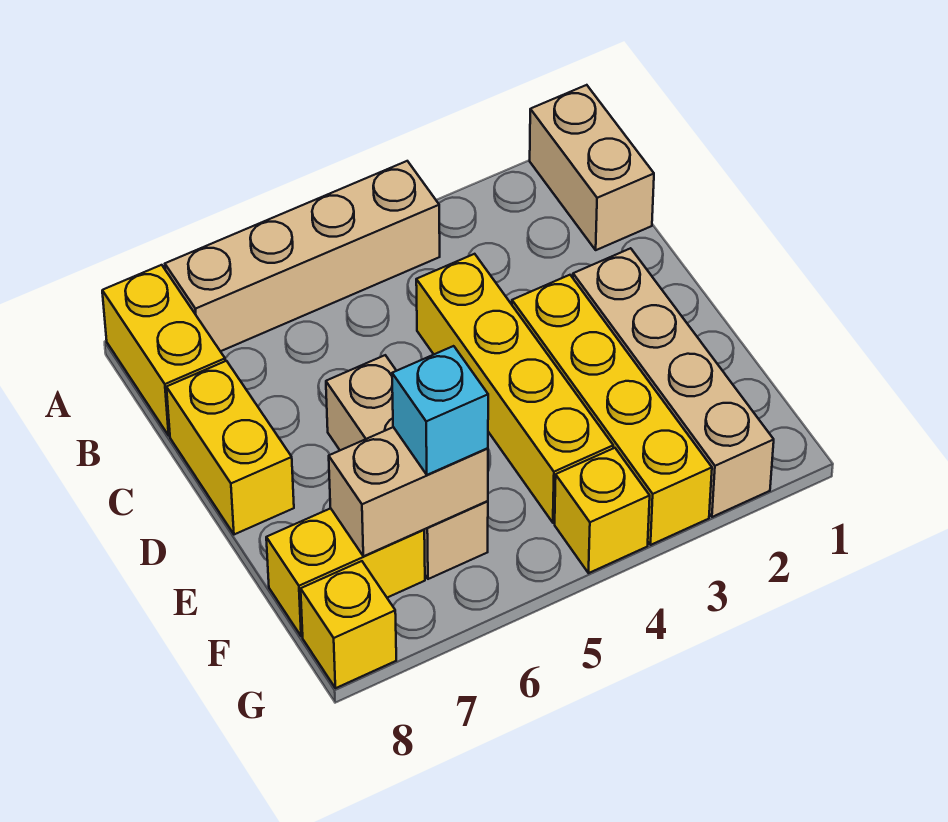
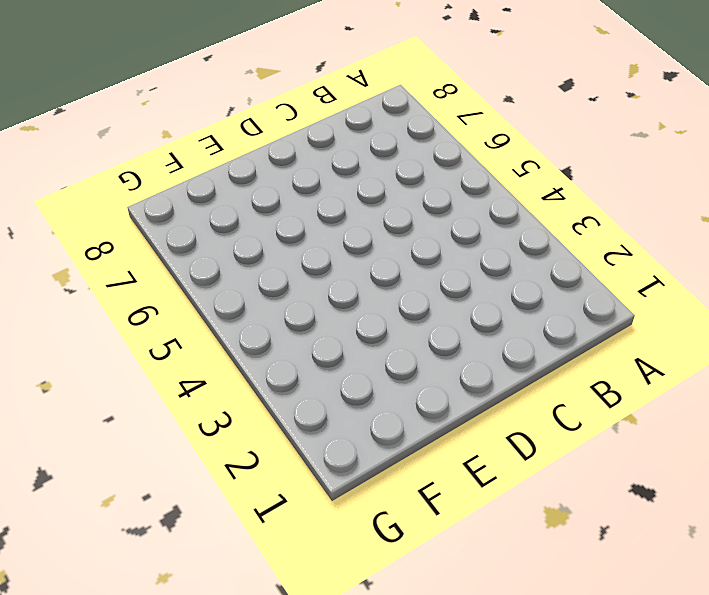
none -> tan brick A1:B1 level 1
none -> tan brick A4:A7 level 1
none -> yellow brick A8:B8 level 1

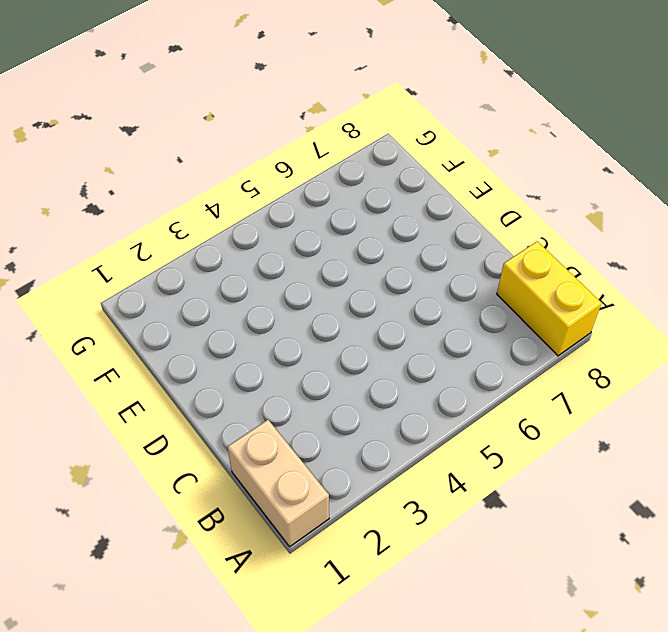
none -> tan brick A4:A7 level 1
none -> yellow brick C4:F4 level 1
none -> yellow brick C8:D8 level 1

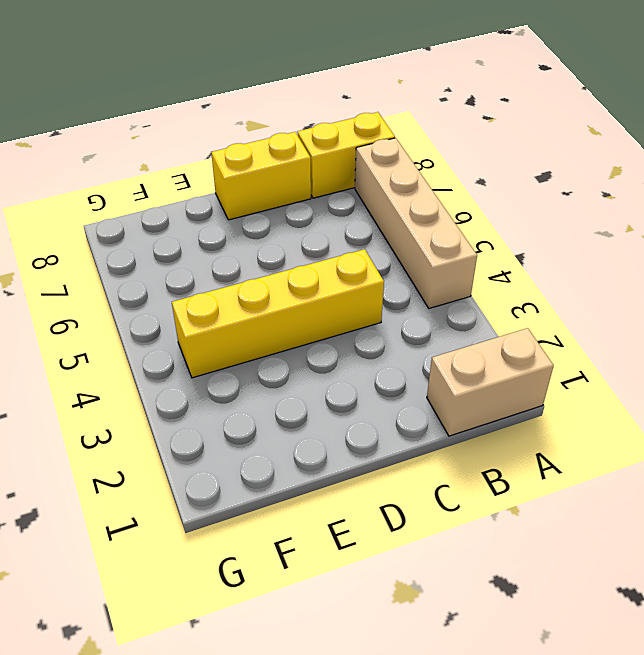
none -> tan brick D2:G2 level 1
none -> yellow brick D3:G3 level 1
none -> tan brick D6:F6 level 1

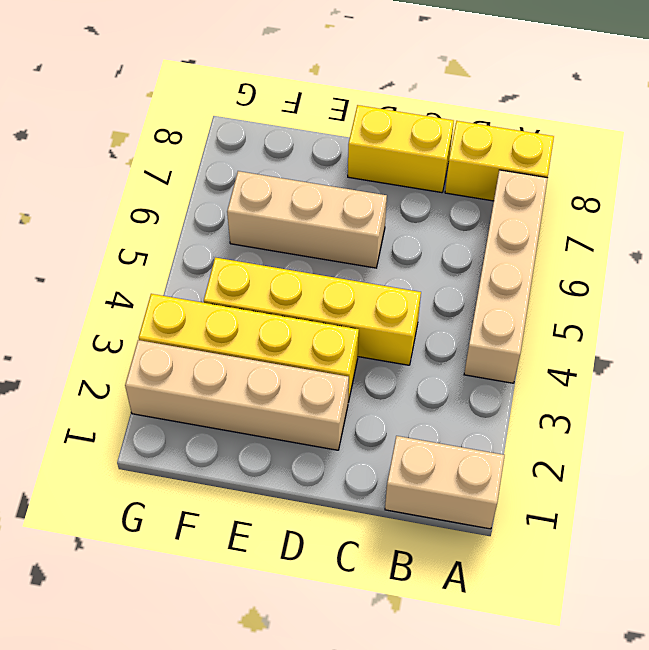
none -> yellow brick F7:F8 level 1
none -> yellow brick G4 level 1
none -> yellow brick G8 level 1

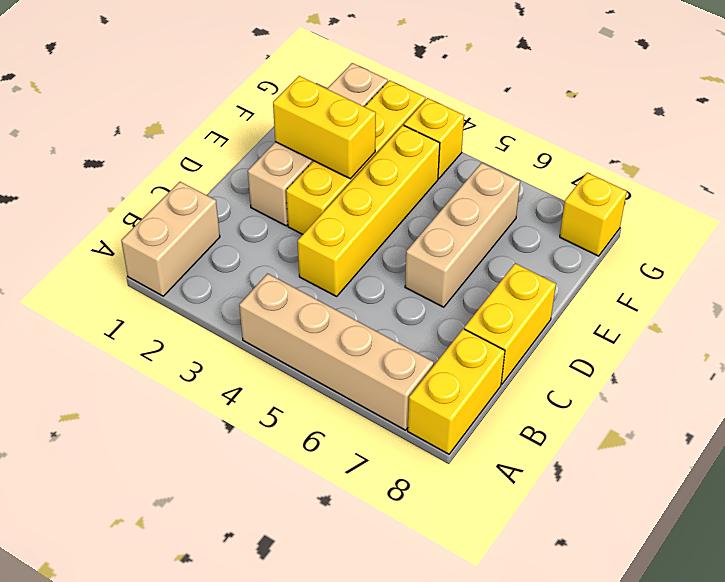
yellow brick E2:E3 level 2 -> yellow brick F7:F8 level 1
none -> tan brick F6:F7 level 2
none -> cyan brick F6 level 3

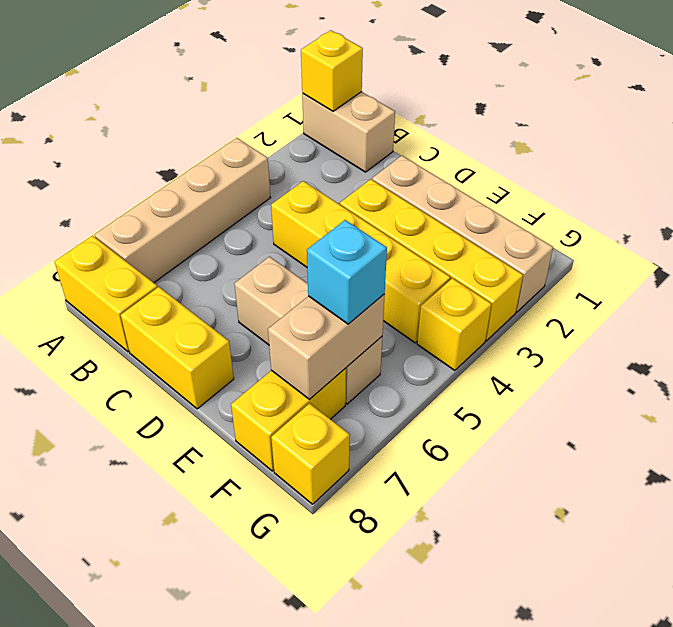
yellow brick A1 level 2 -> none

